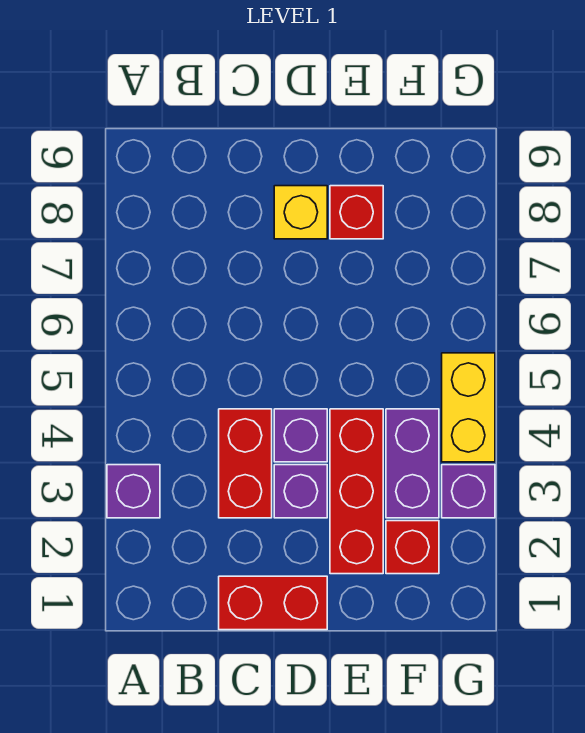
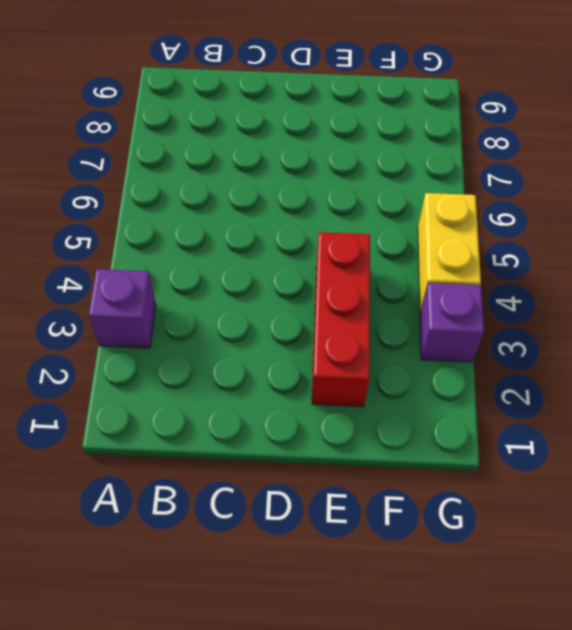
none -> red brick C1:D1 level 1
none -> red brick C3:C4 level 1
none -> purple brick D3 level 1

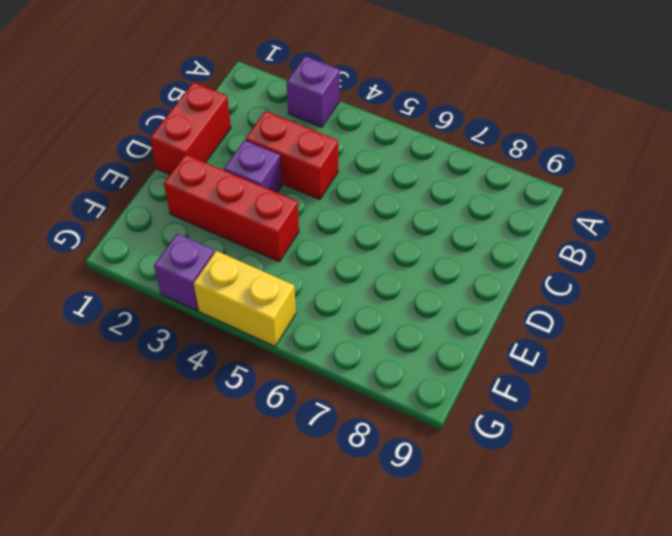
none -> purple brick D4 level 1
none -> yellow brick D8 level 1
none -> red brick E8 level 1

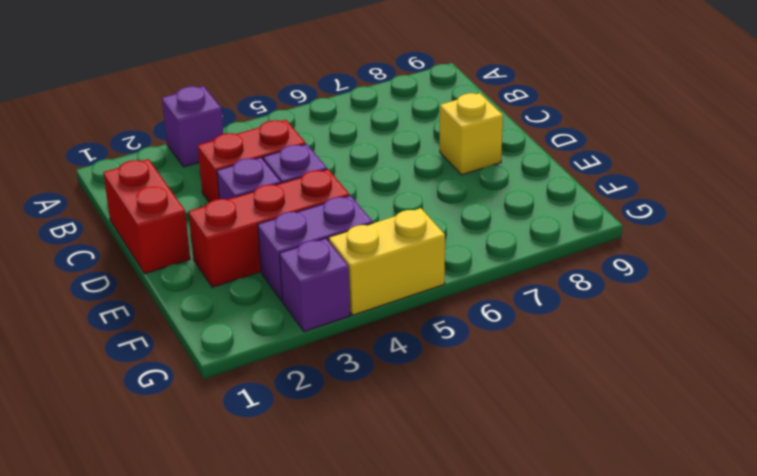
none -> red brick E8 level 1
none -> red brick F2 level 1

